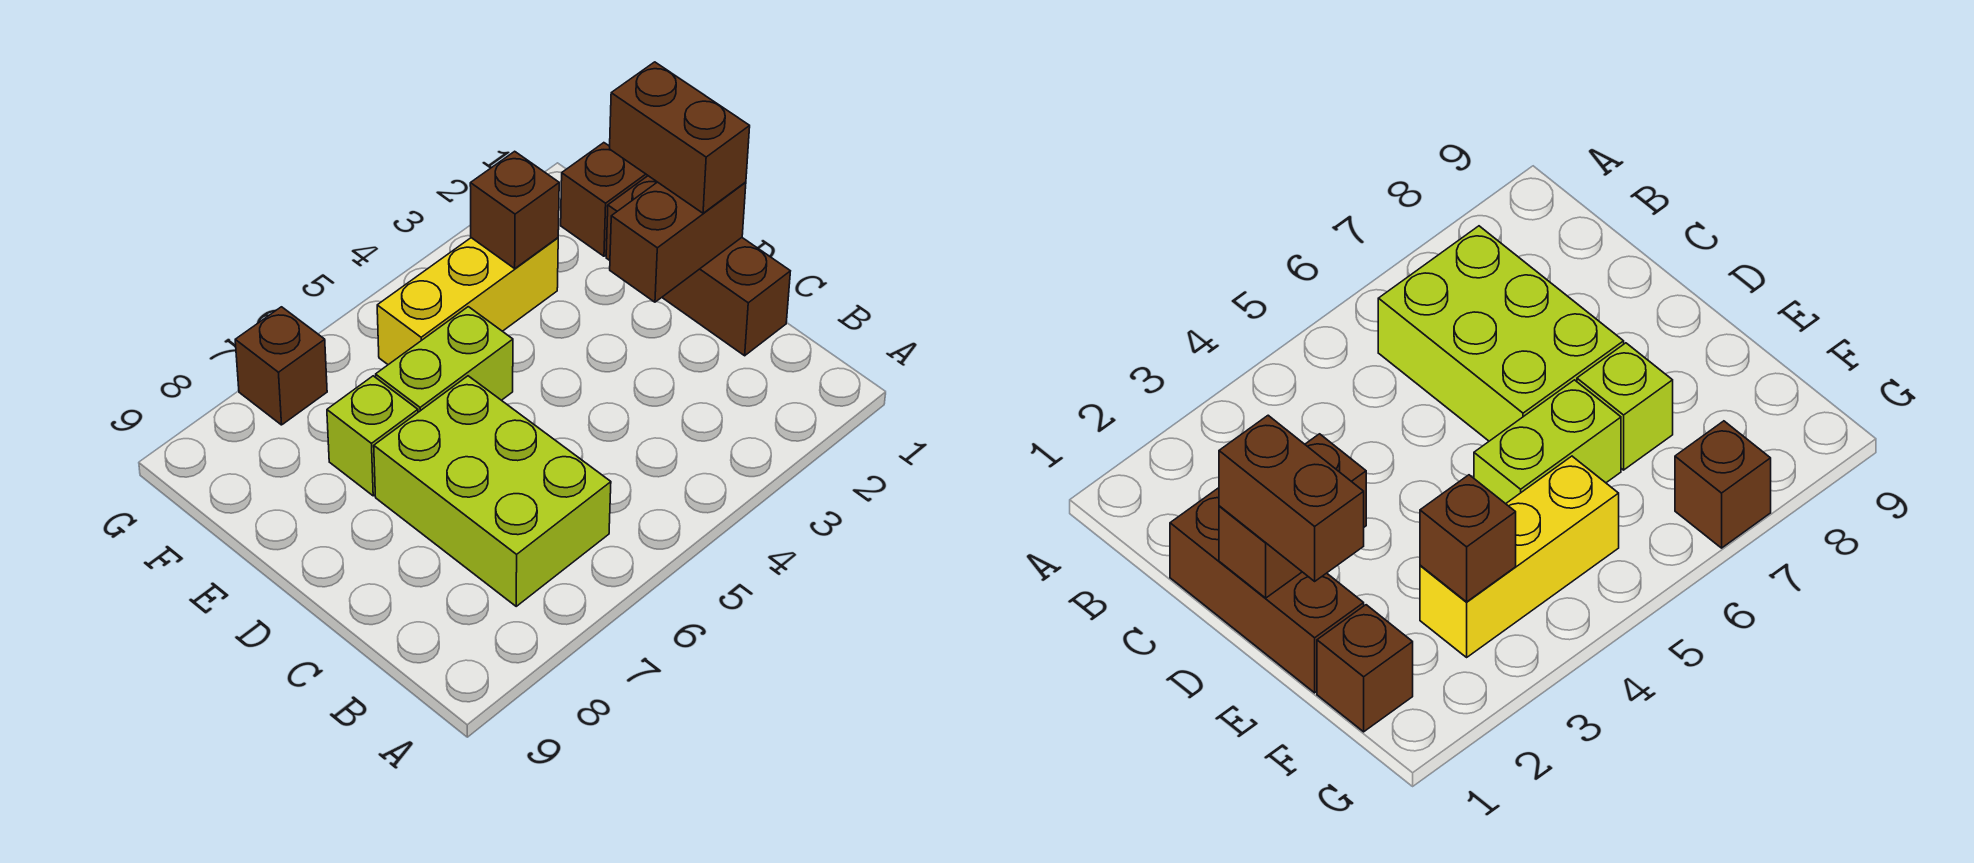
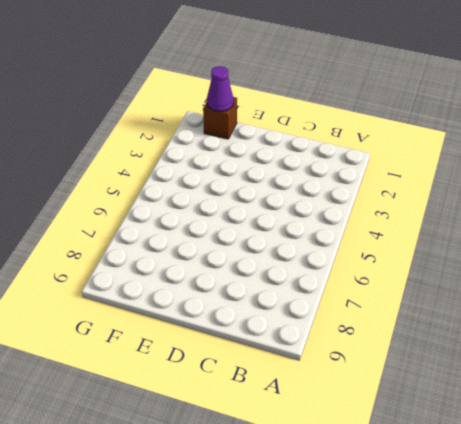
purple cone F1 level 2 -> none
none -> lime brick B6:D7 level 1
none -> brown brick C1:E1 level 1

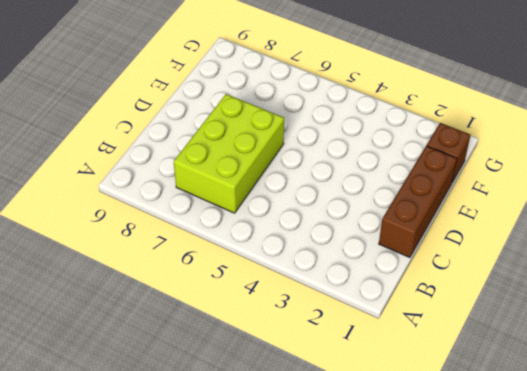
none -> lime brick E5:E6 level 1
none -> lime brick E7 level 1

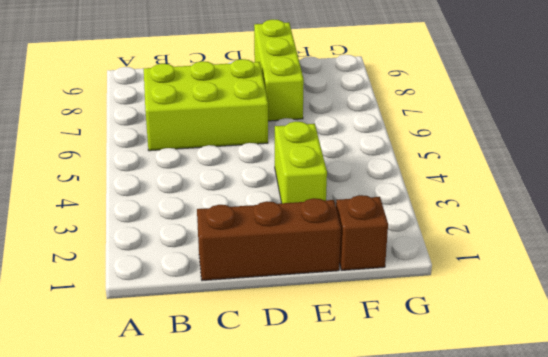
lime brick E3:E4 level 1 -> lime brick E5:E6 level 1
lime brick E7:E9 level 1 -> lime brick E7 level 1
none -> yellow brick F3:F5 level 1
none -> brown brick G7 level 1

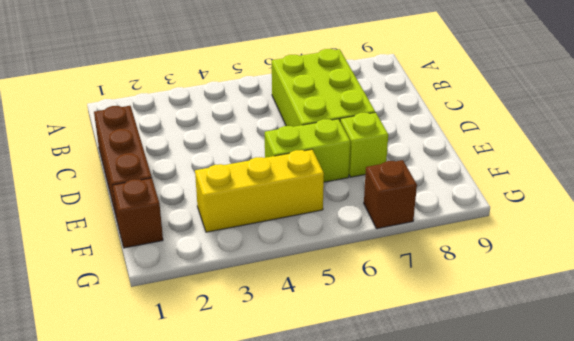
none -> brown brick D1:D2 level 2
none -> brown brick F3 level 2

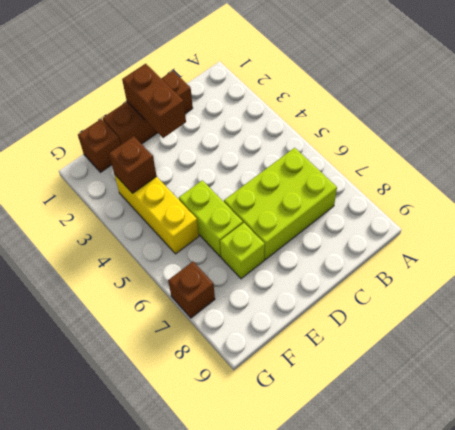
none -> brown brick D1:E1 level 3

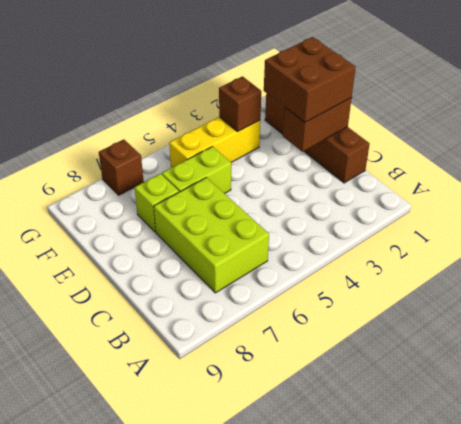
brown brick D1:E2 level 3 -> brown brick D1:E1 level 3

